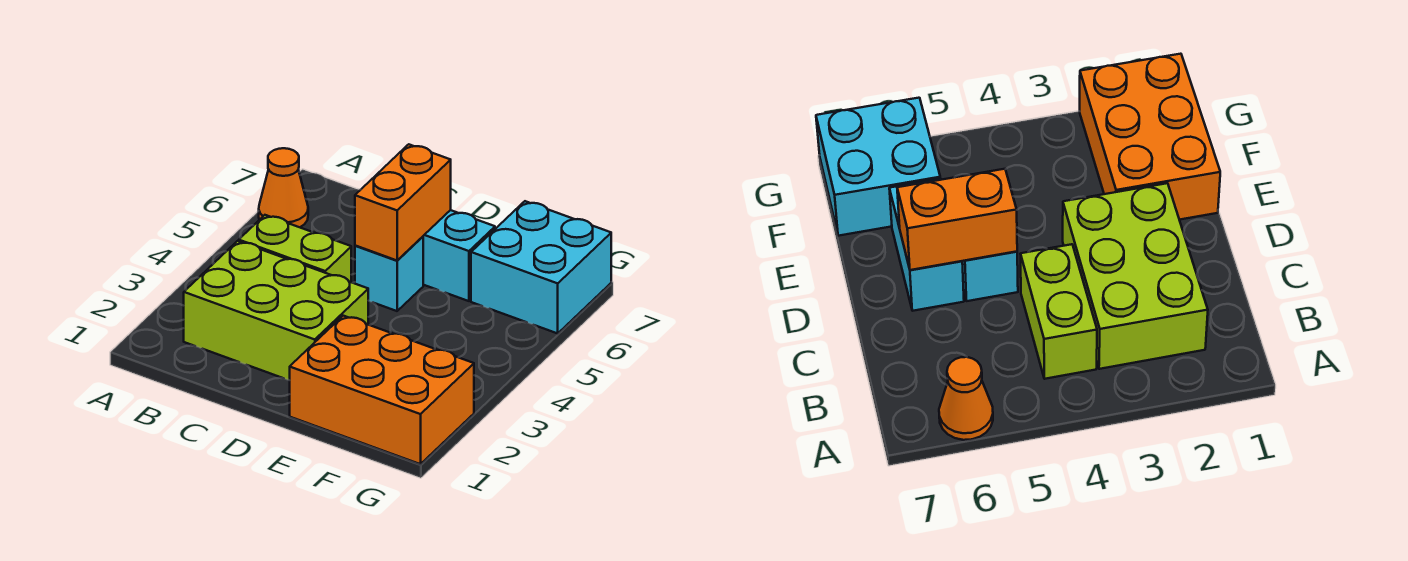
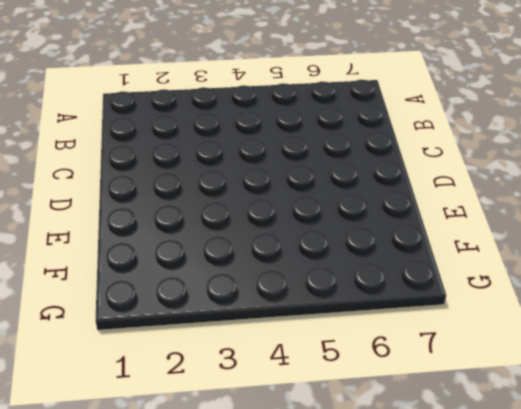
none -> orange cone A6 level 1
none -> lime brick B2:D3 level 1

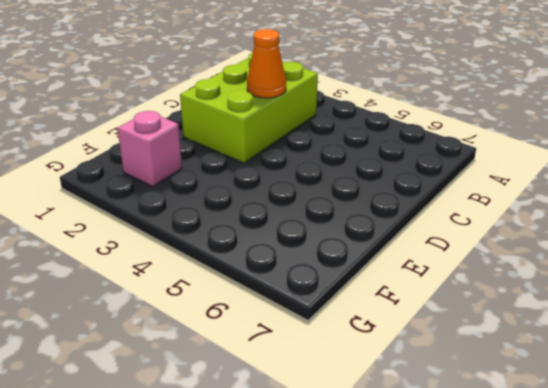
orange cone C3 level 2 -> orange cone A6 level 1
pink brick F2 level 1 -> orange brick E1:G2 level 1
none -> lime brick B4:C4 level 1
none -> cyan brick D5 level 1

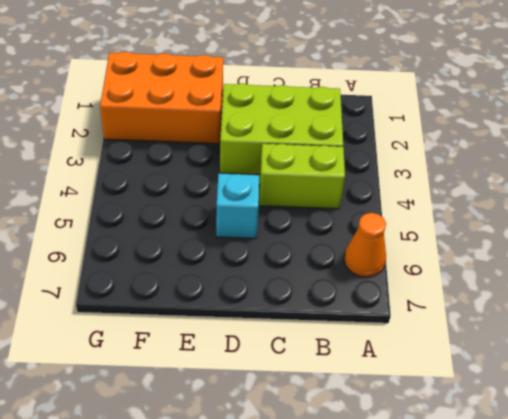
none -> cyan brick D6:E6 level 1
none -> cyan brick F6:G7 level 1

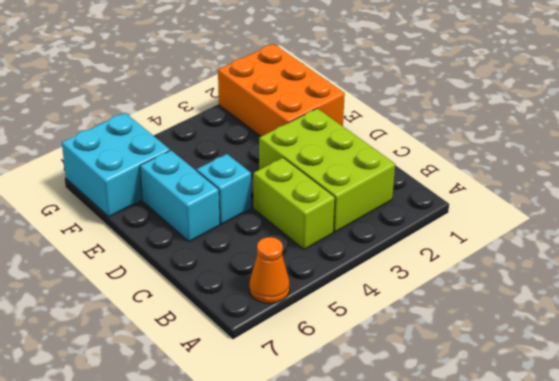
none -> orange brick D5:D6 level 2

